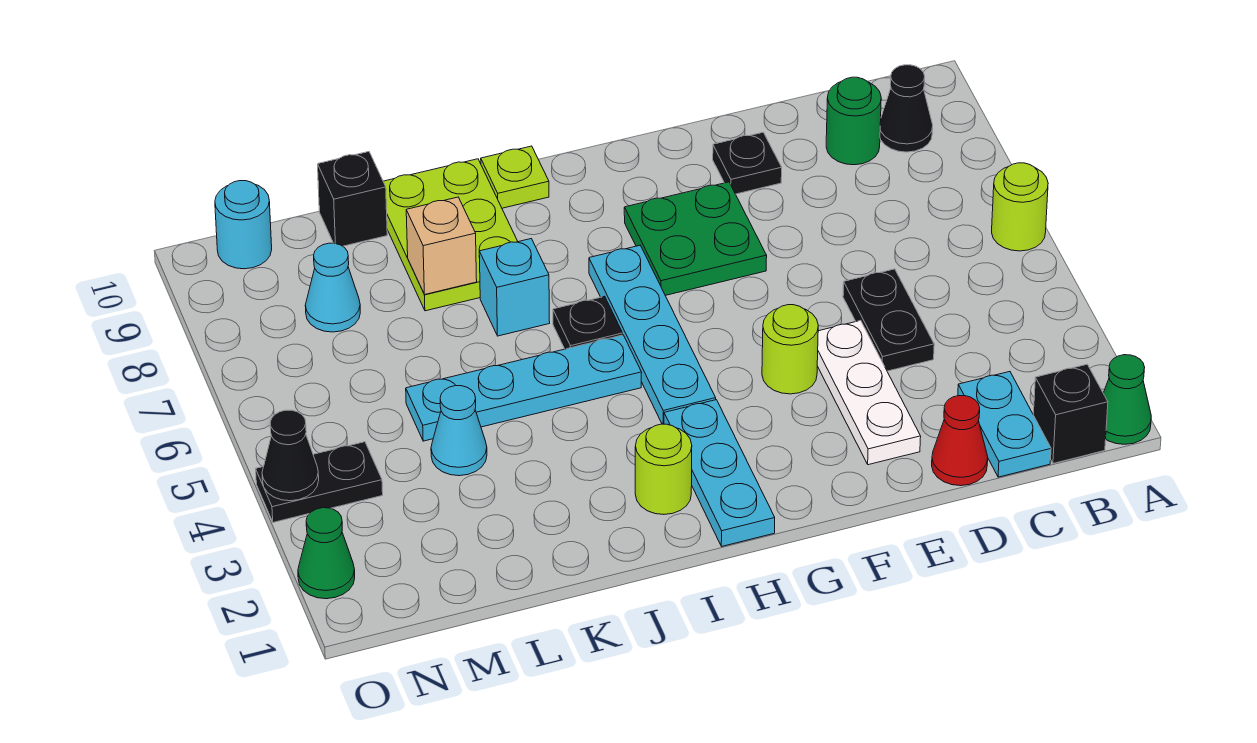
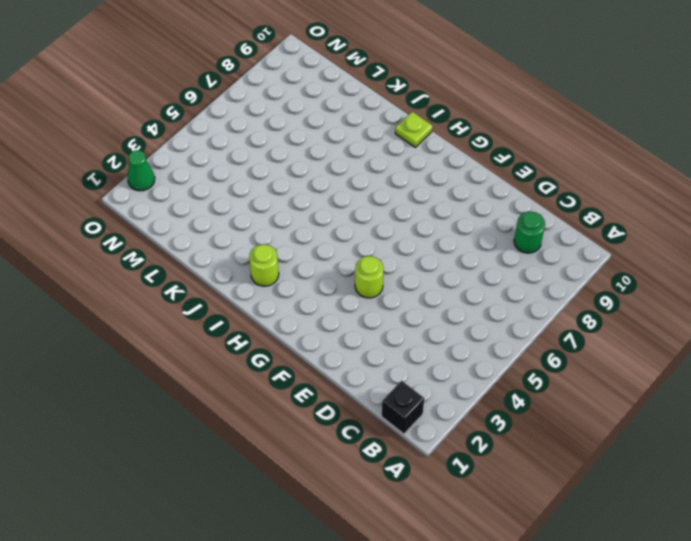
none -> green cone A1 level 1
none -> lime round brick A6 level 1
none -> black cone B9 level 1

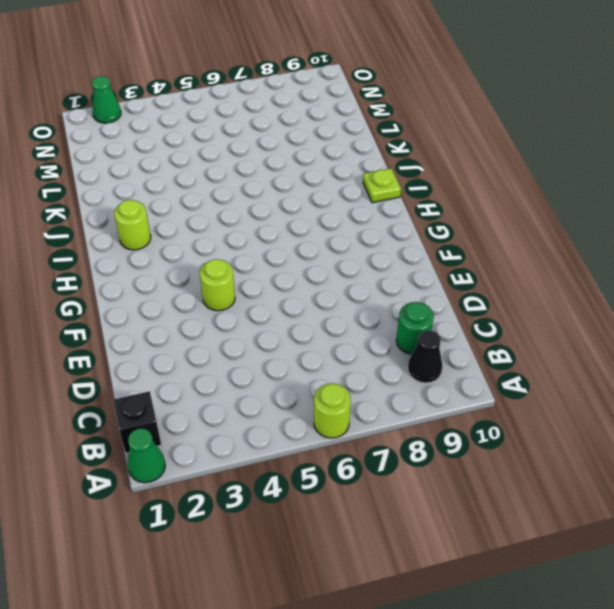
none -> cyan plate C1:C2 level 1
none -> red cone D1 level 1
none -> black plate D4:D5 level 1

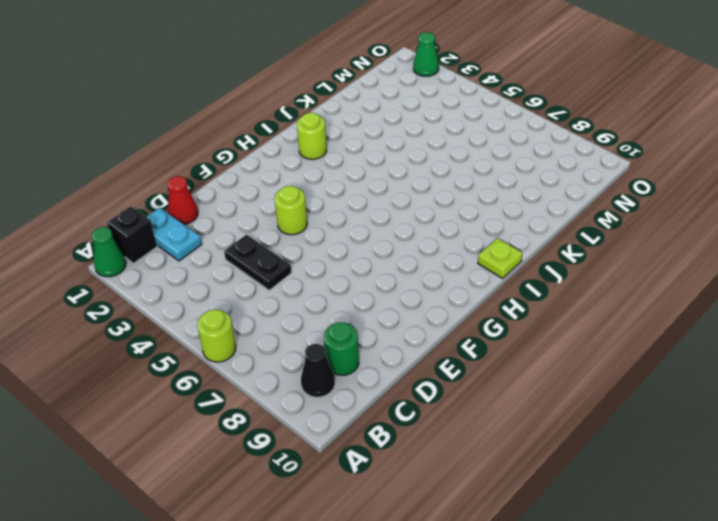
none -> white plate E2:E4 level 1
none -> black plate E9 level 1
none -> green plate F7:G8 level 1

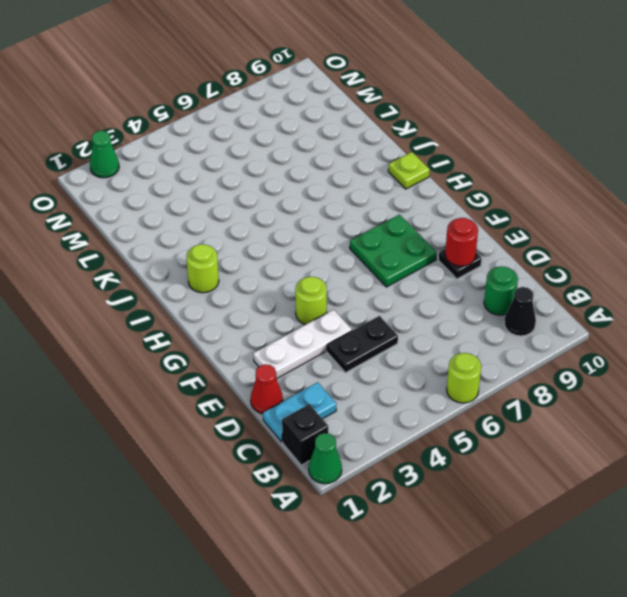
red round brick E9 level 2 -> none
none -> cyan plate H1:H3 level 1
none -> cyan plate H4:H7 level 1
none -> cyan plate I5:L5 level 1

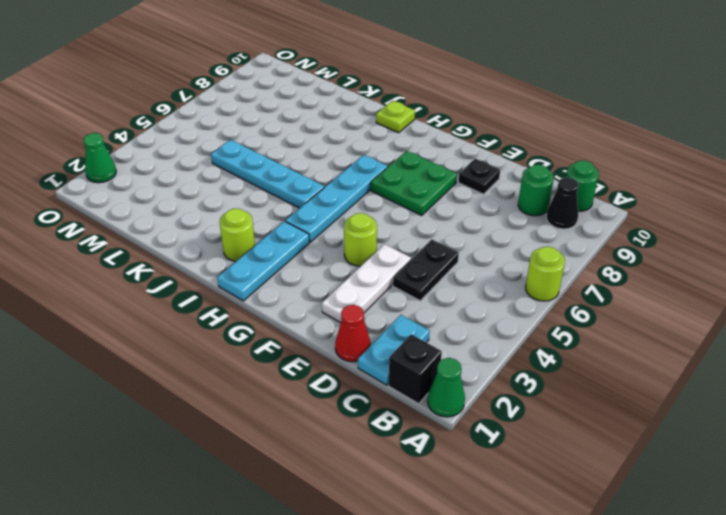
green round brick B10 level 1 -> none
none -> black plate I6 level 1
none -> cyan brick J7 level 1
none -> lime plate J8:K10 level 1

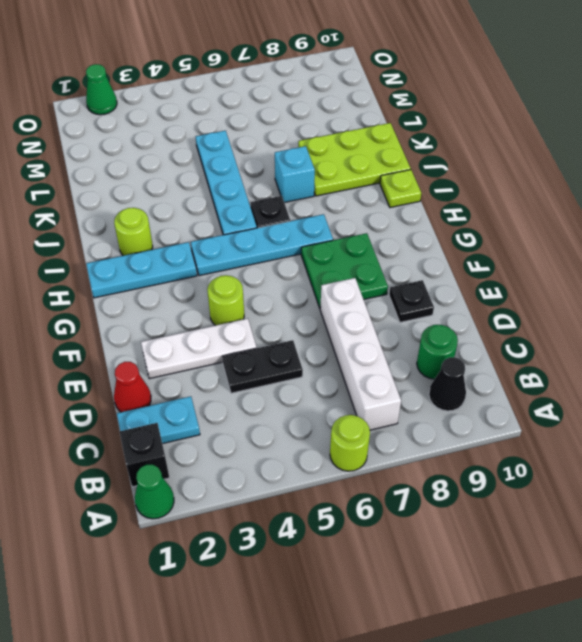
white brick B7:E7 level 1 -> none
none -> cyan cone L4 level 1
none -> black brick L10 level 1
none -> cyan cone M8 level 1

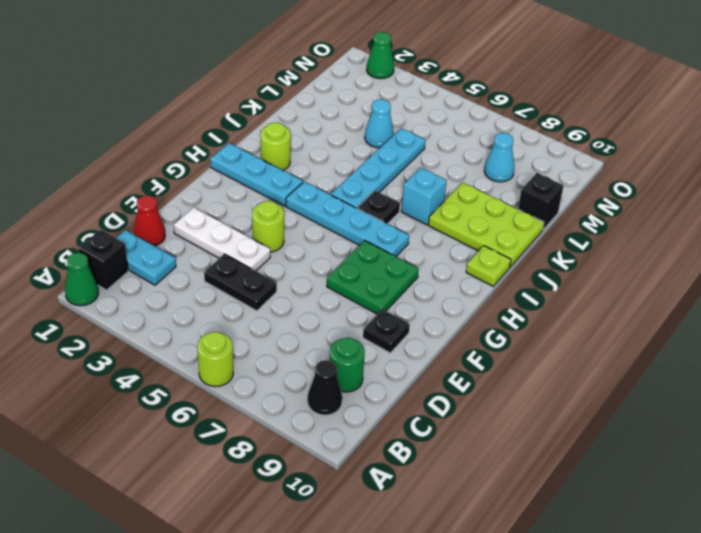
none -> black plate N4:O4 level 1
none -> cyan round brick N10 level 1
none -> tan brick K8 level 2

